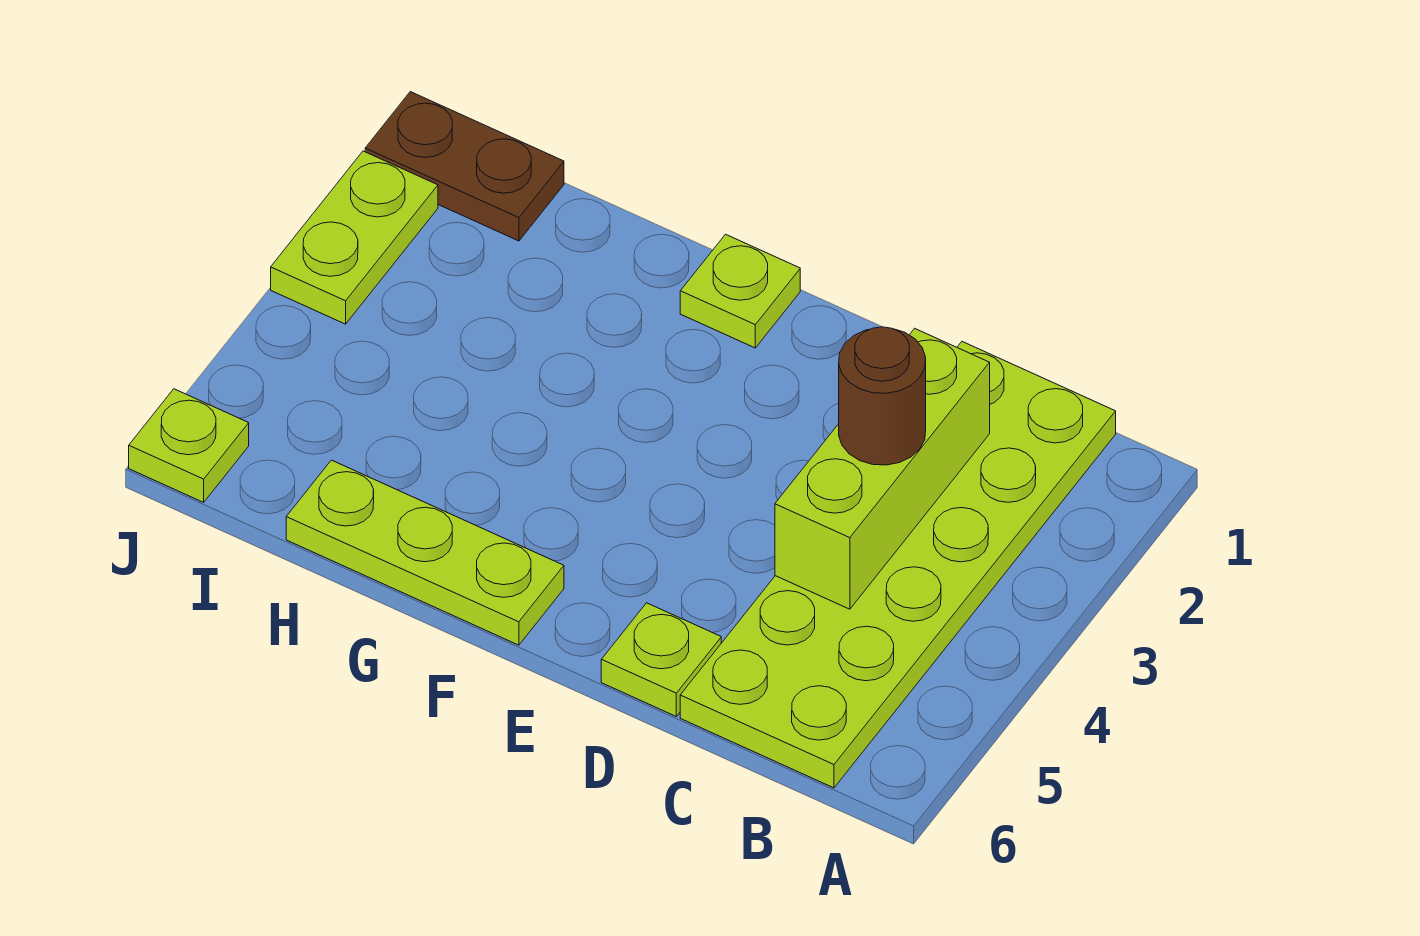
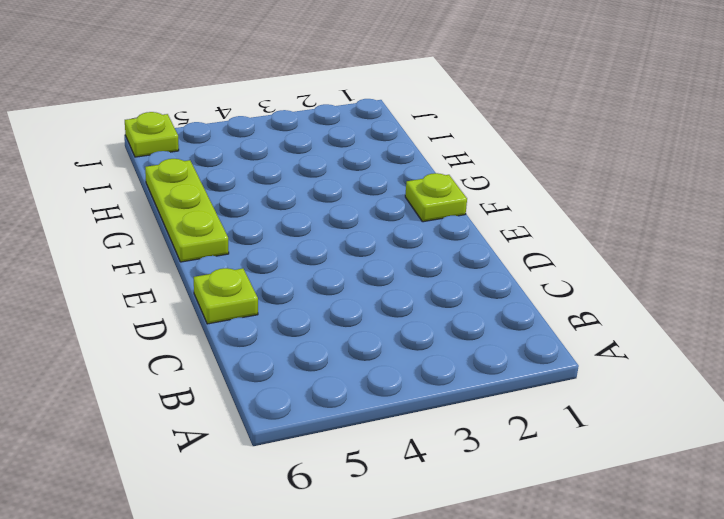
none -> lime plate B1:C6 level 1
none -> brown plate I1:J1 level 1

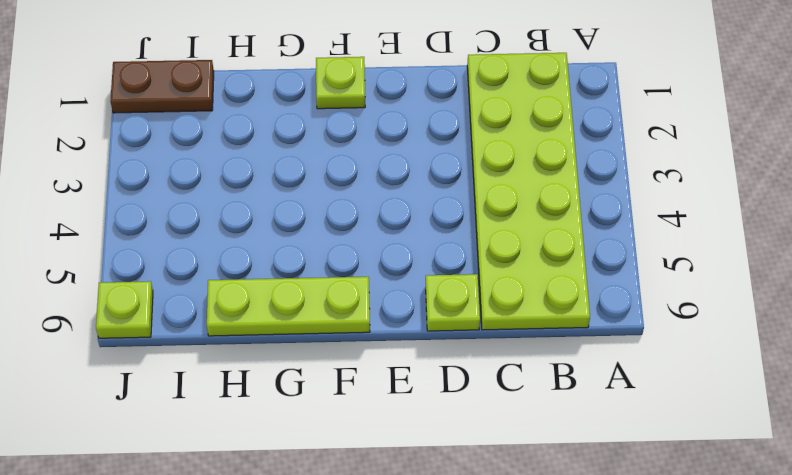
none -> lime plate J2:J3 level 1
none -> lime brick C2:C4 level 2

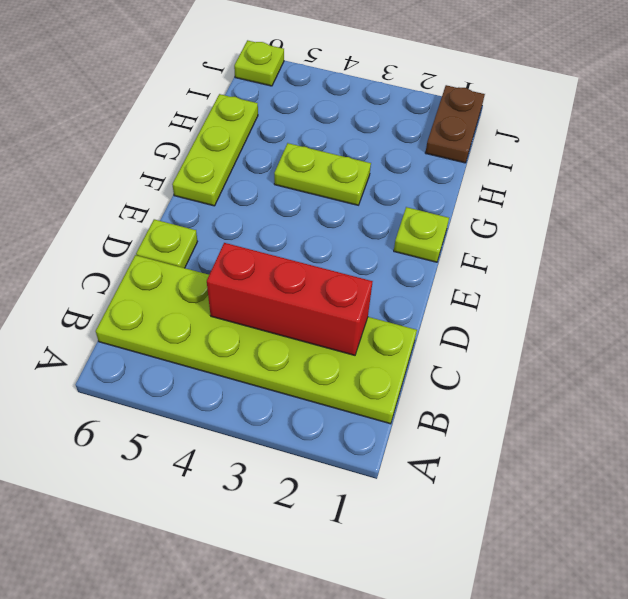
red brick C2:C4 level 2 -> lime brick C2:C4 level 2
lime plate G3:G4 level 1 -> lime plate J2:J3 level 1
none -> brown round brick C3 level 3

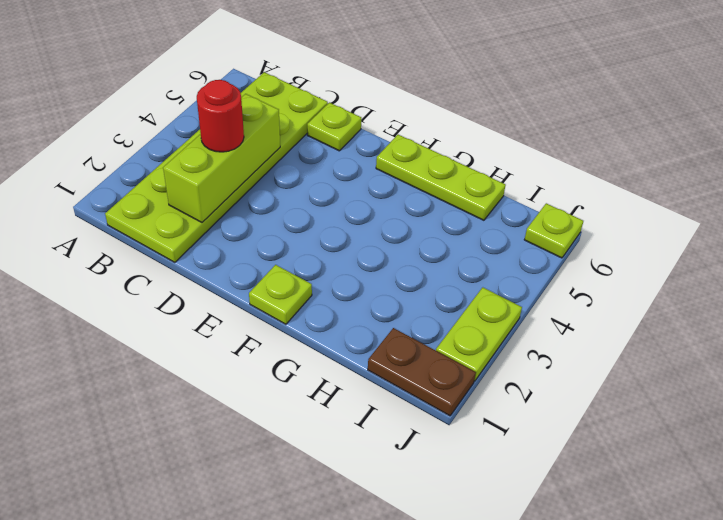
red round brick C3 level 3 -> brown round brick C3 level 3

